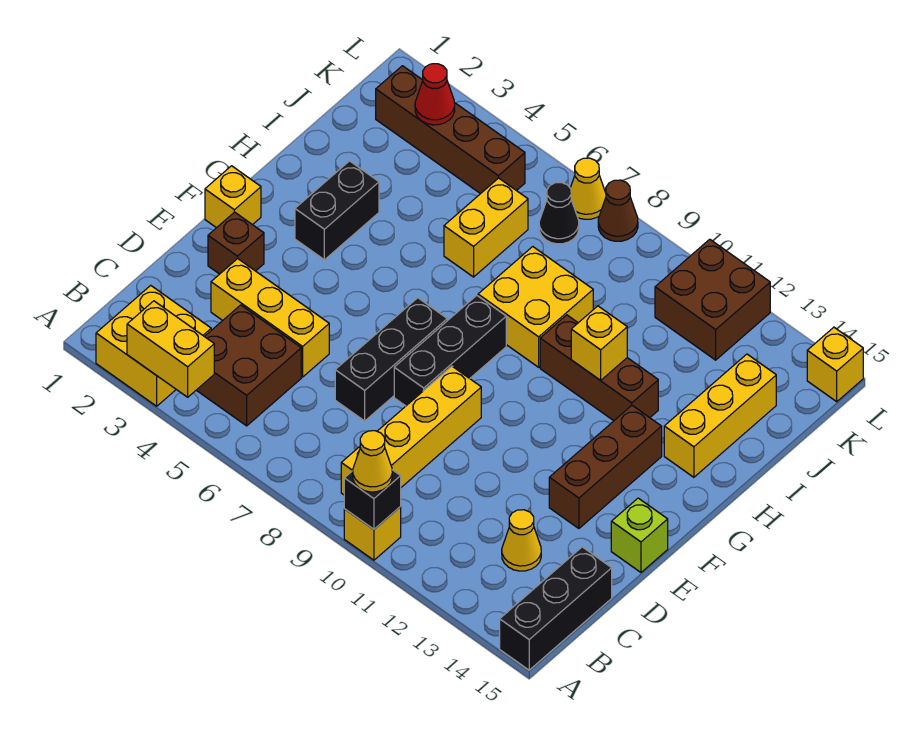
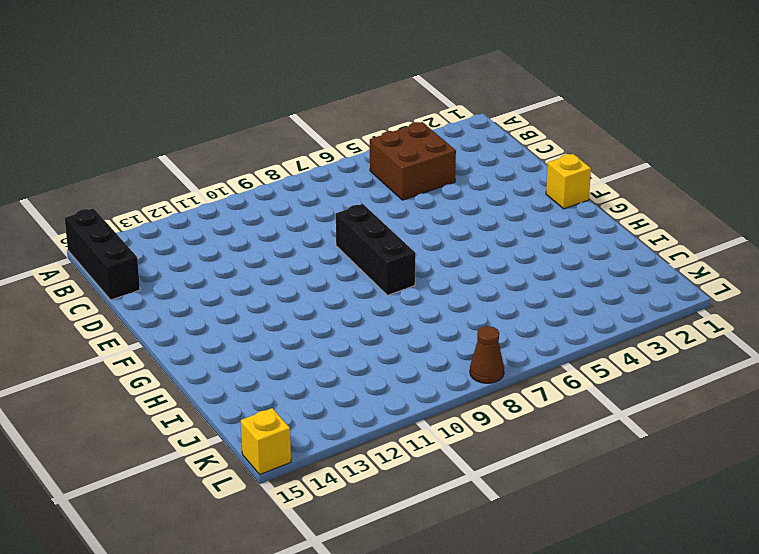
none -> yellow brick A2:B3 level 1
none -> yellow brick A10 level 1
none -> yellow brick B9:E9 level 1

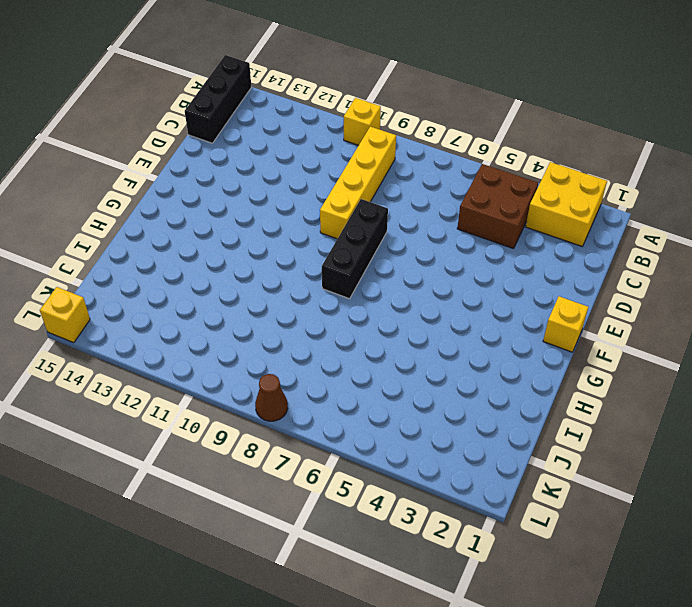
none -> yellow cone C13 level 1
none -> yellow brick D3:D5 level 1
none -> black brick D7:F7 level 1

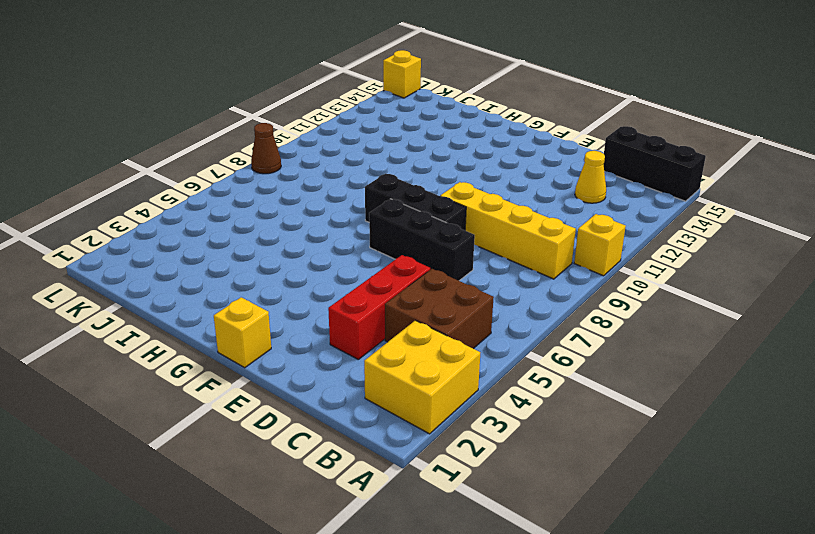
red brick D3:D5 level 1 -> yellow brick D3:D5 level 1
none -> brown brick E2 level 1
none -> brown brick E13:G13 level 1
none -> lime brick E15 level 1

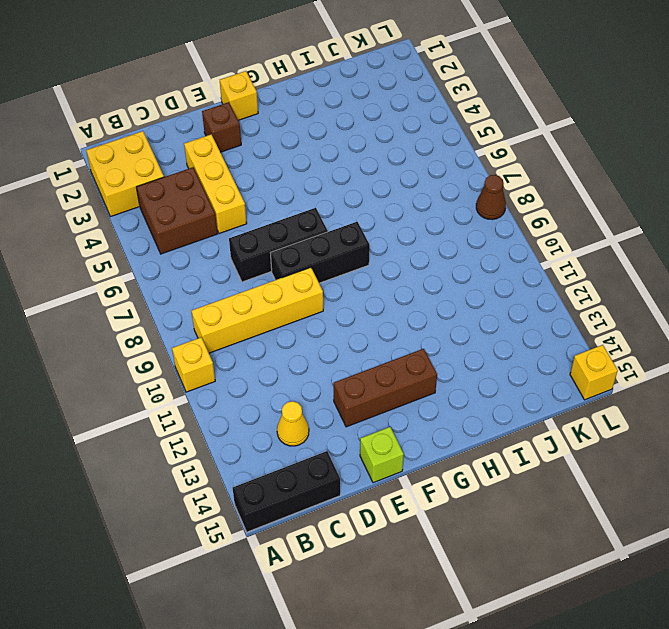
none -> black brick G3:H3 level 1
none -> yellow brick H8:I9 level 1
none -> brown brick H10:H12 level 1

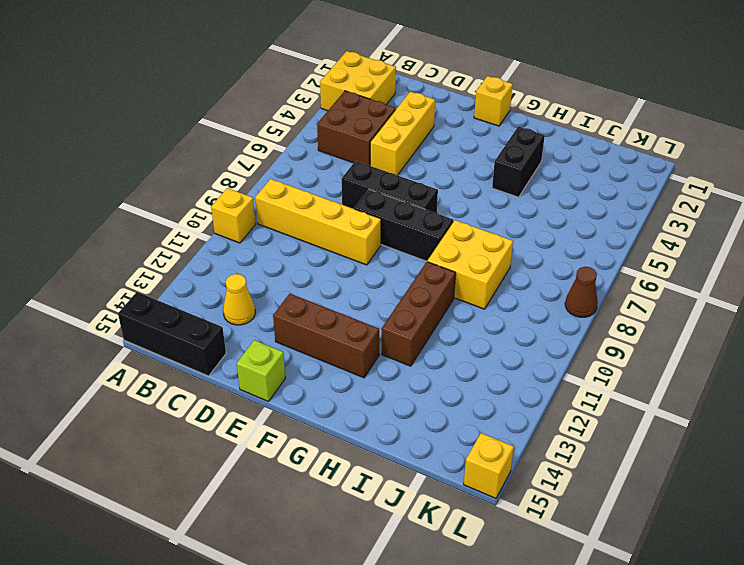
black brick H3:H4 level 1 -> black brick G3:H3 level 1
none -> brown brick E2 level 1
none -> yellow brick H14:J14 level 1
none -> yellow brick I6:J6 level 1

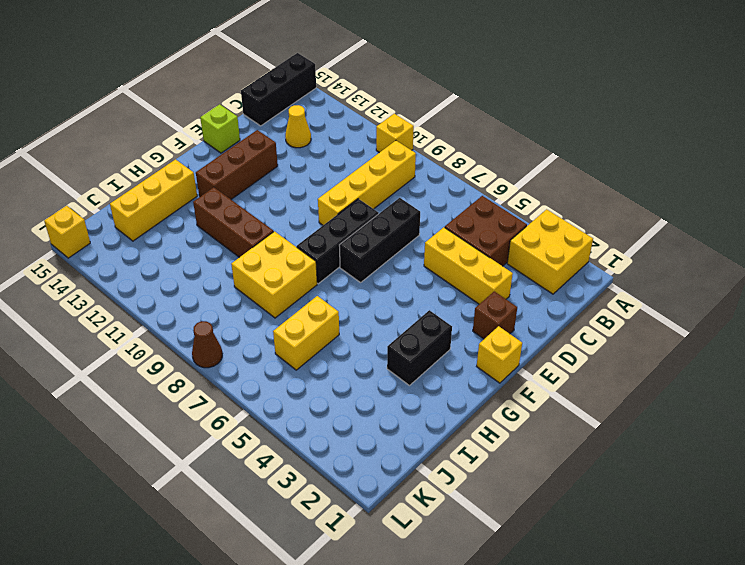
none -> brown brick K2:K5 level 1
none -> black cone K7 level 1
none -> brown brick K11:L12 level 1

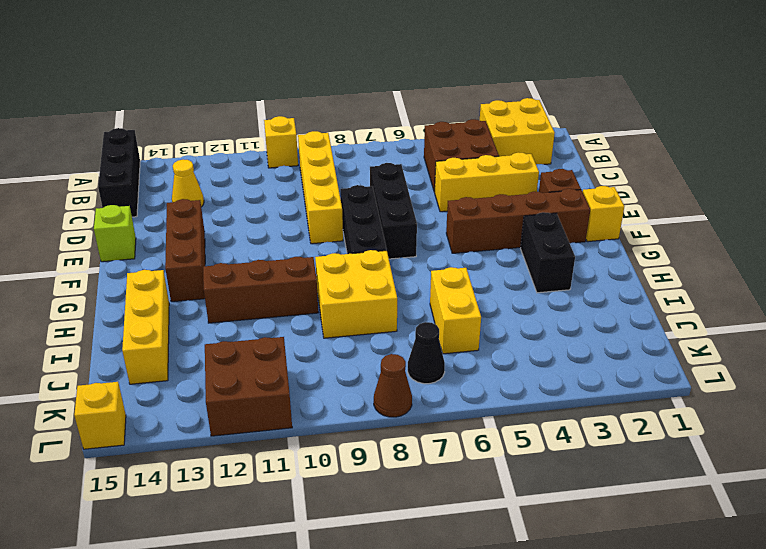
brown brick F2:F5 level 1 -> brown brick K2:K5 level 1
none -> yellow cone L7 level 1
none -> yellow brick A3:A4 level 2
none -> black brick A10 level 2

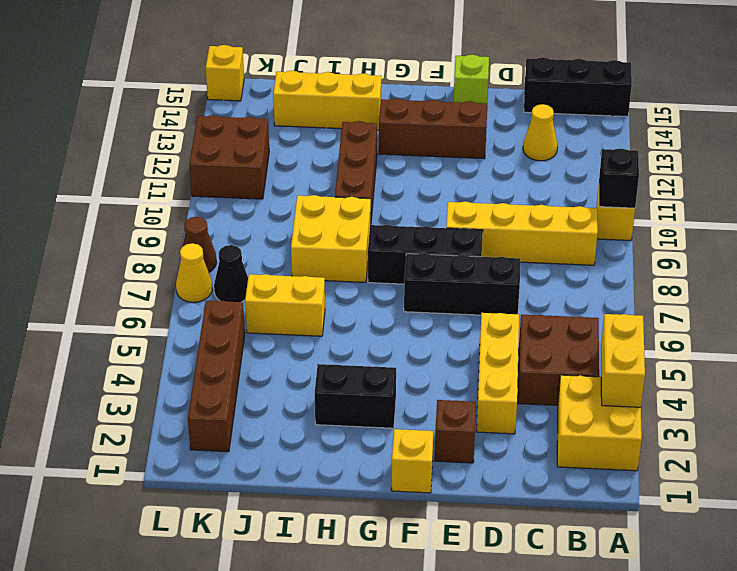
none -> yellow brick H11 level 2
none -> red cone K3 level 2
none -> yellow cone A10 level 3

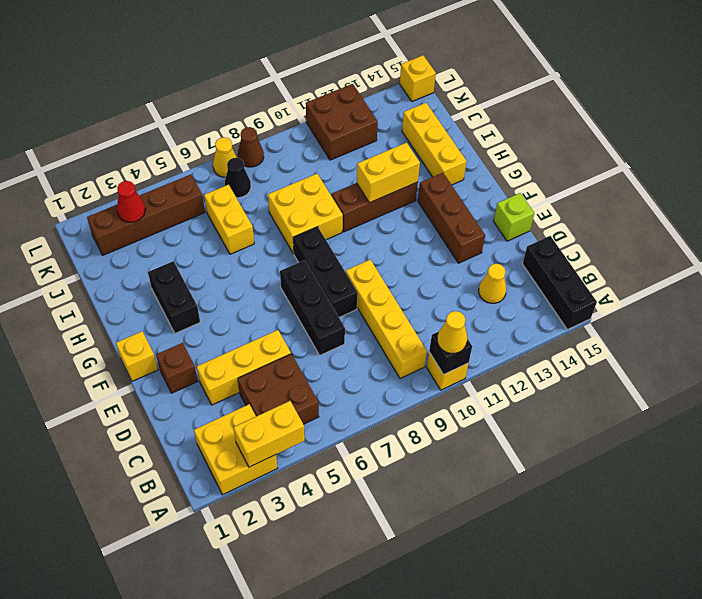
yellow brick H11:H12 level 2 -> yellow brick H11 level 2

